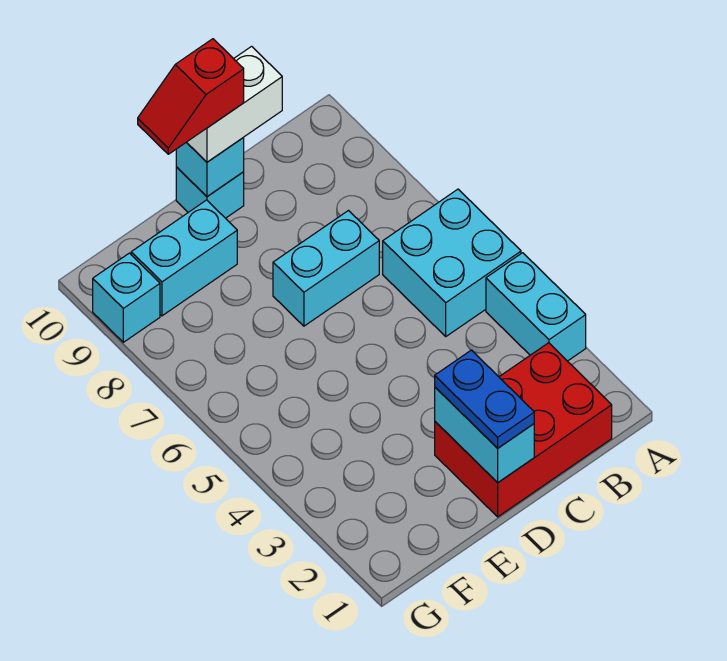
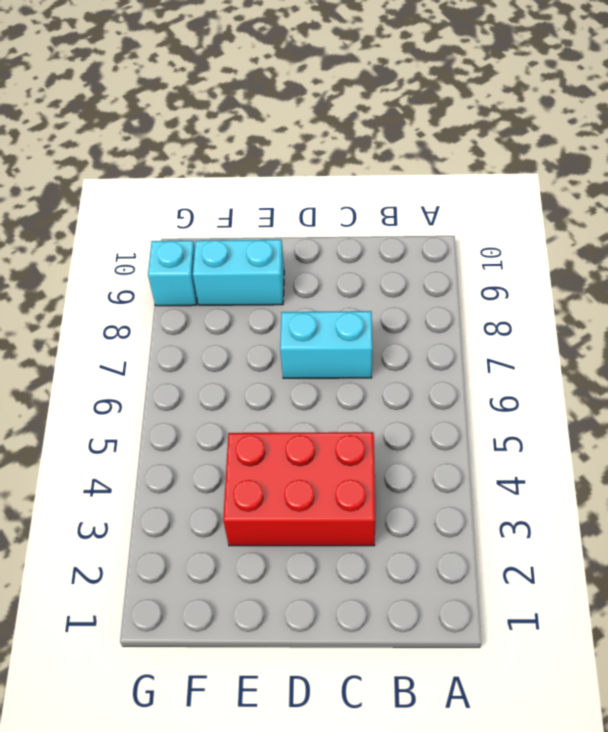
red brick C3:E4 level 1 -> red brick B1:D2 level 1
none -> cyan brick A3:A4 level 1
none -> cyan brick A5:B6 level 1
none -> cyan brick D10 level 1

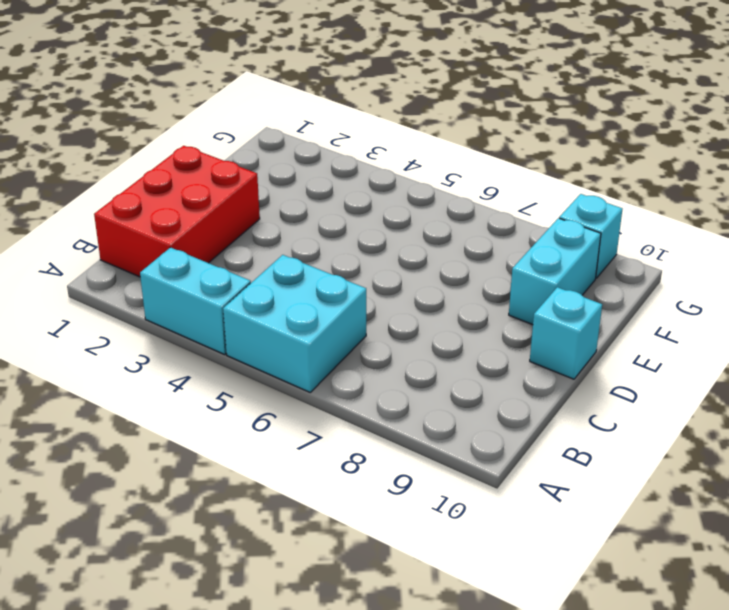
none -> cyan brick C7:D7 level 1
none -> cyan brick D1:D2 level 2
none -> cyan brick D10 level 2

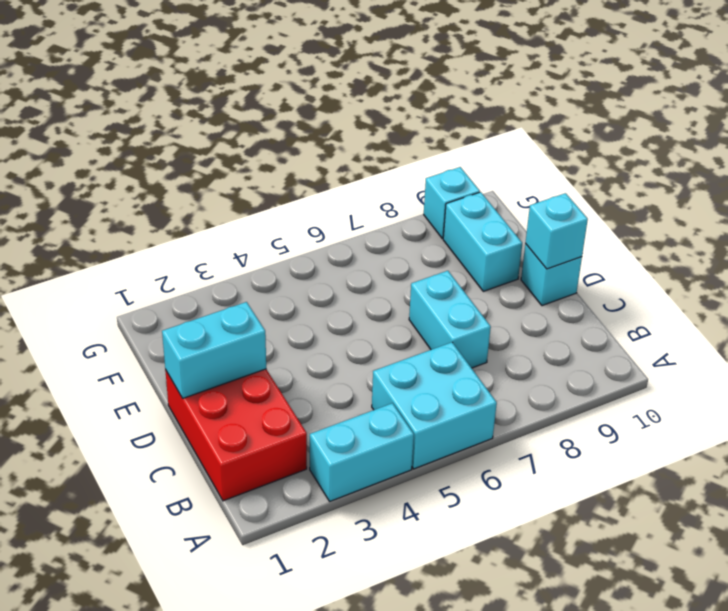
none -> white brick C10:D10 level 3
none -> blue plate D1:D2 level 3
none -> red slope D10:E10 level 4 top D

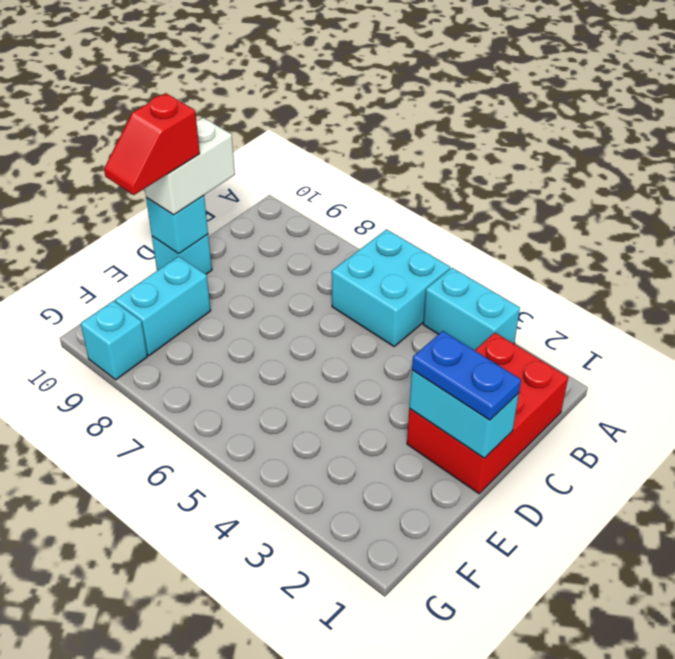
none -> cyan brick C7:D7 level 1

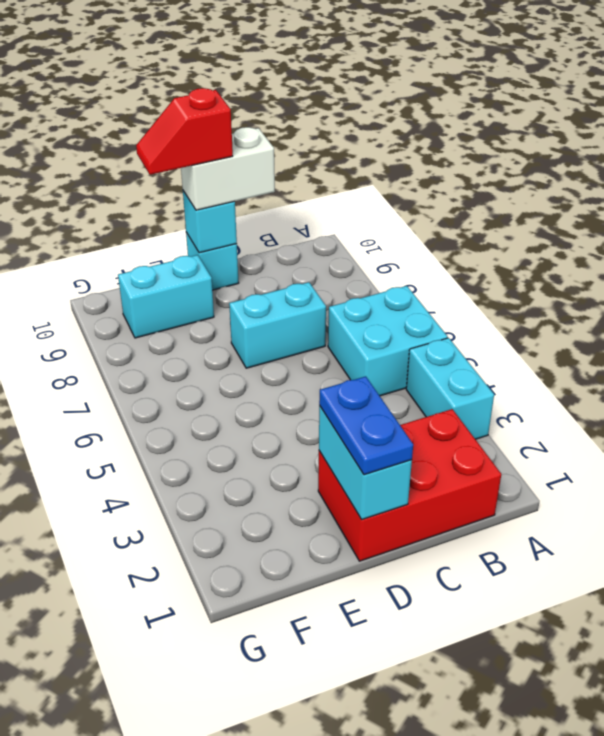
none -> cyan brick G9 level 1

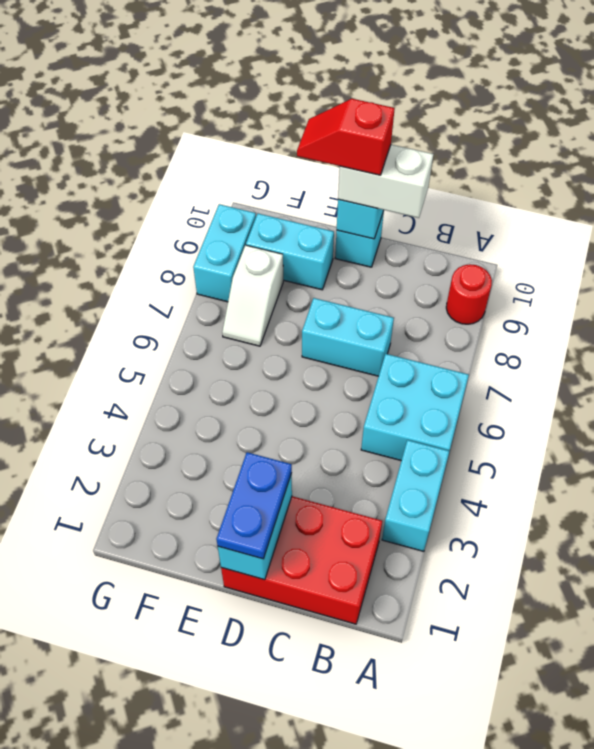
red round brick A9 level 1 -> none
white slope F7:F8 level 1 top 8 -> none
cyan brick G8:G9 level 1 -> cyan brick G9 level 1

